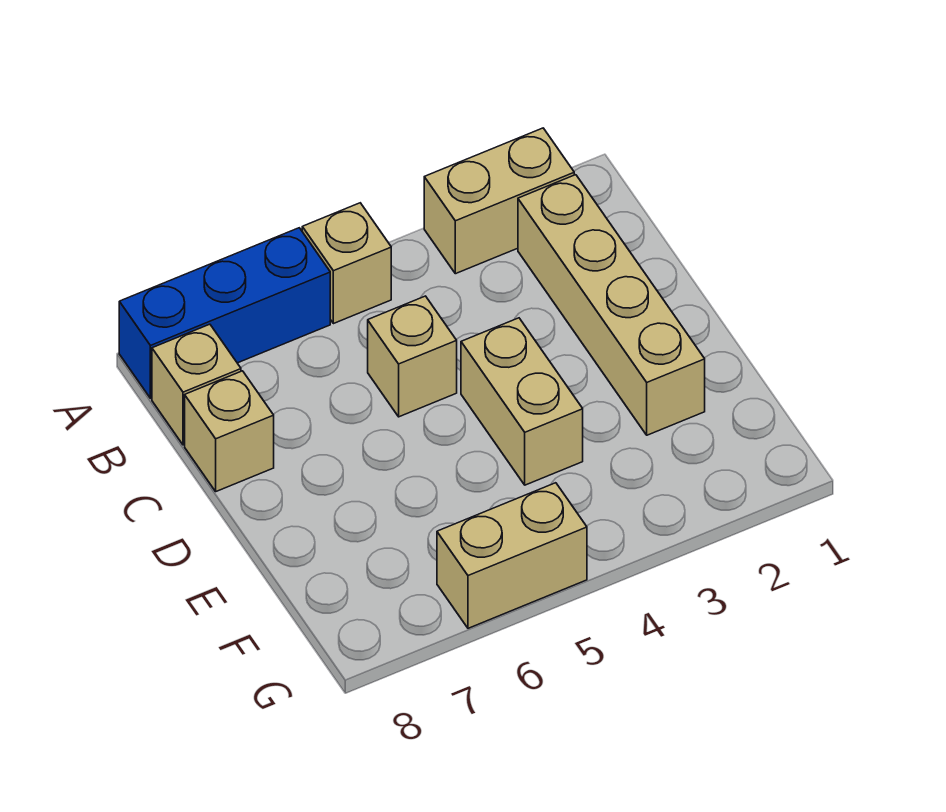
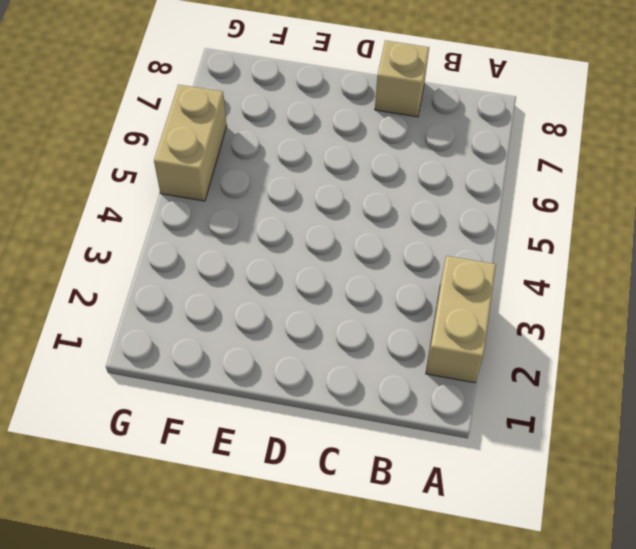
none -> tan brick A5 level 1
none -> blue brick A6:A8 level 1

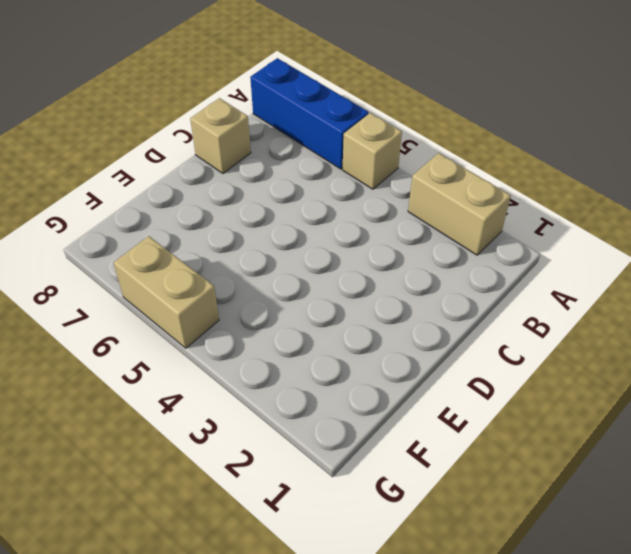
none -> tan brick B2:E2 level 1
none -> tan brick B8 level 1

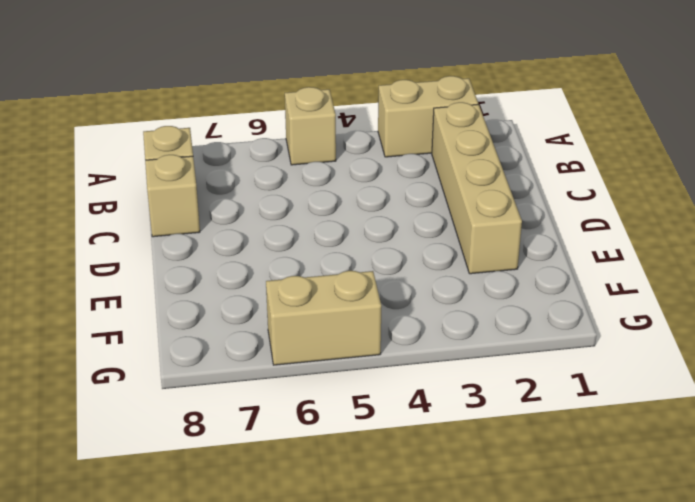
none -> blue brick A6:A8 level 1
none -> tan brick C5 level 1

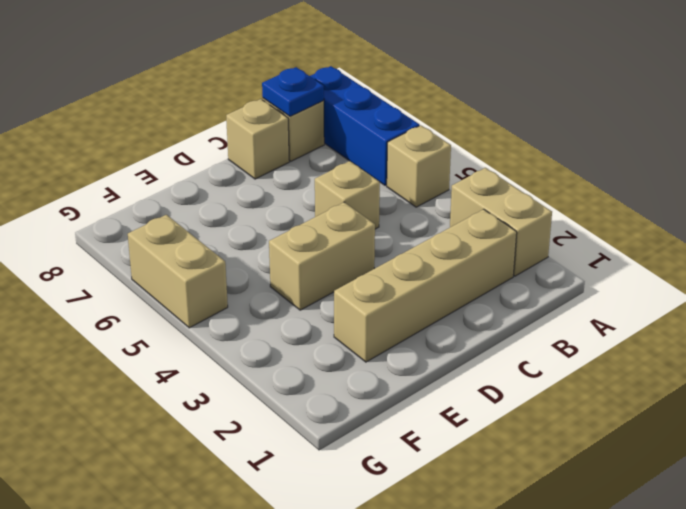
blue plate B8 level 2 -> none

